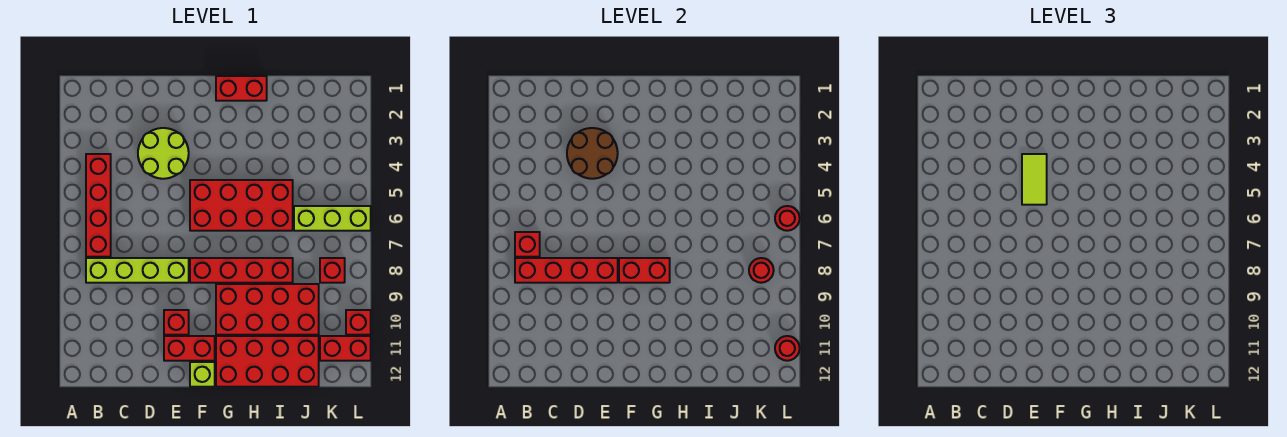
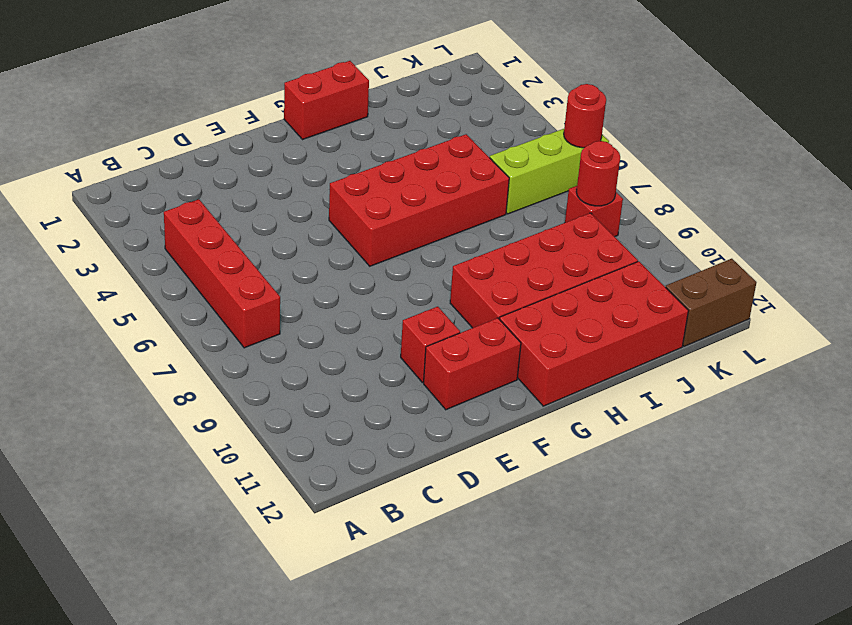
brown brick K12:L12 level 1 -> none
none -> lime brick B8:E8 level 1
none -> lime round brick D3:E4 level 1
none -> red brick F8:I8 level 1

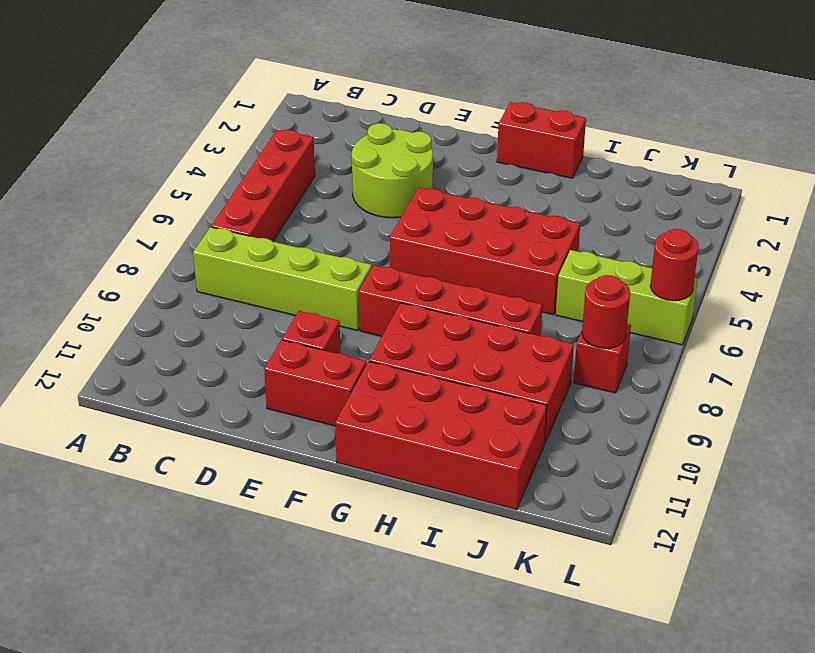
none -> lime brick F12 level 1
none -> red brick K11:L11 level 1
none -> red brick L10 level 1

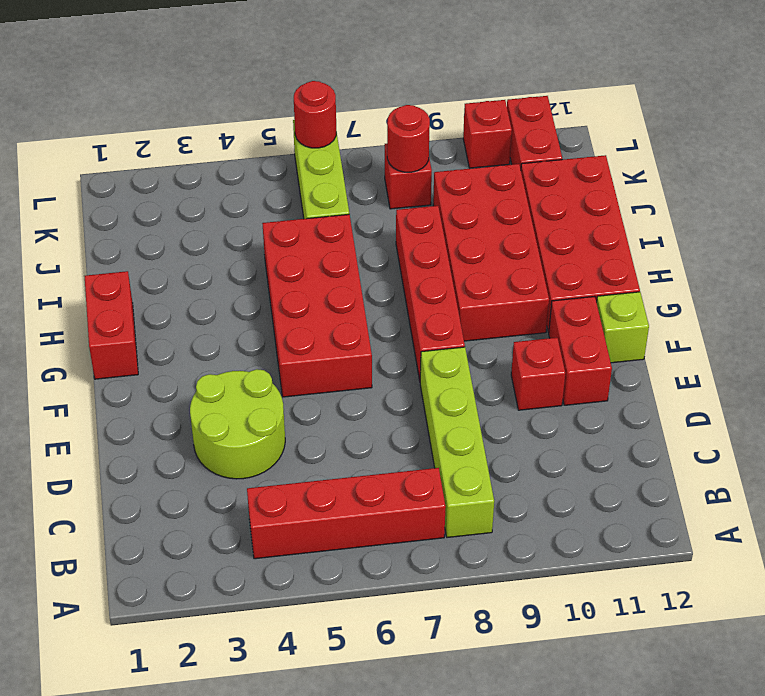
none -> red brick B7 level 2
none -> red brick B8:E8 level 2
none -> brown round brick D3:E4 level 2

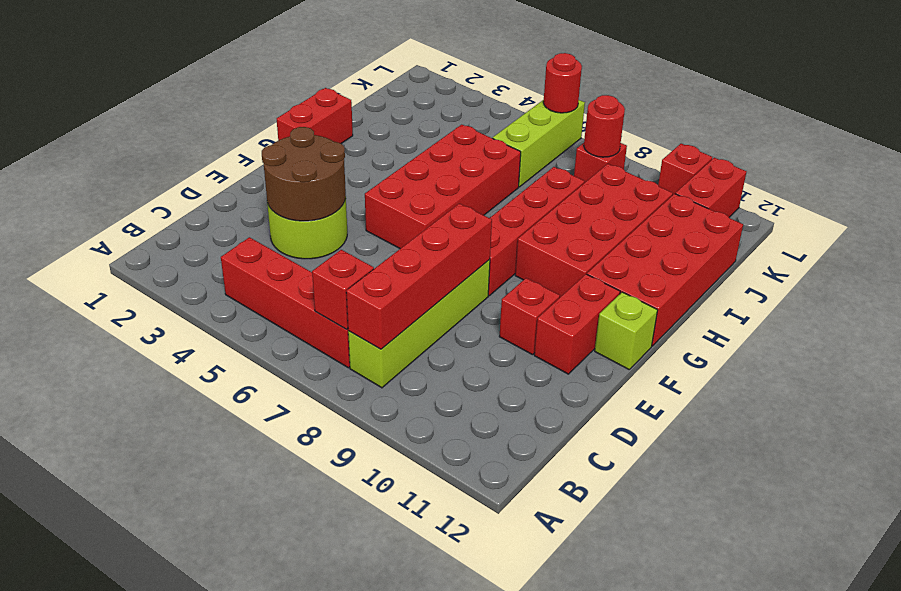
none -> red brick F8:G8 level 2
none -> red round brick L11 level 2
none -> lime tile E4:E5 level 3

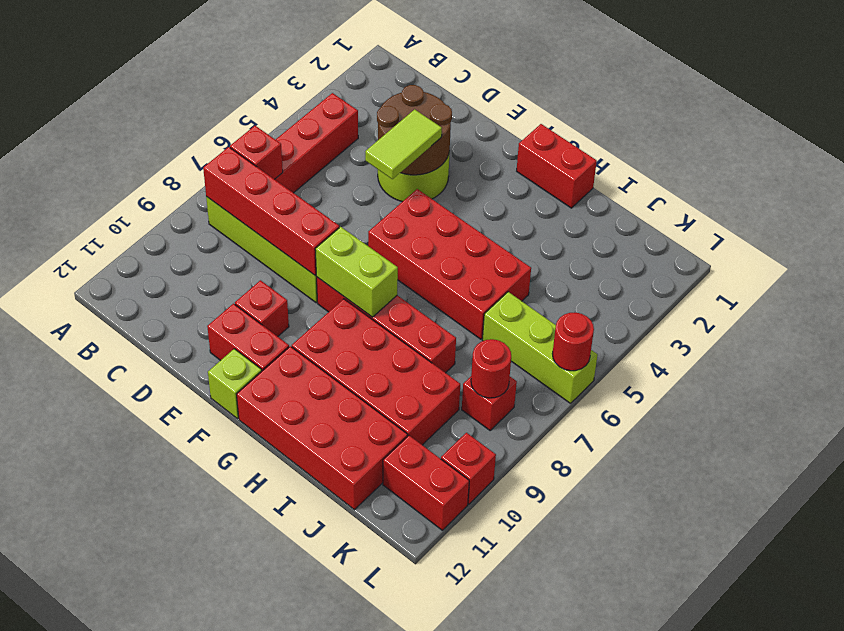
lime brick F8:G8 level 2 -> red brick F8:G8 level 2
none -> red round brick L11 level 2

